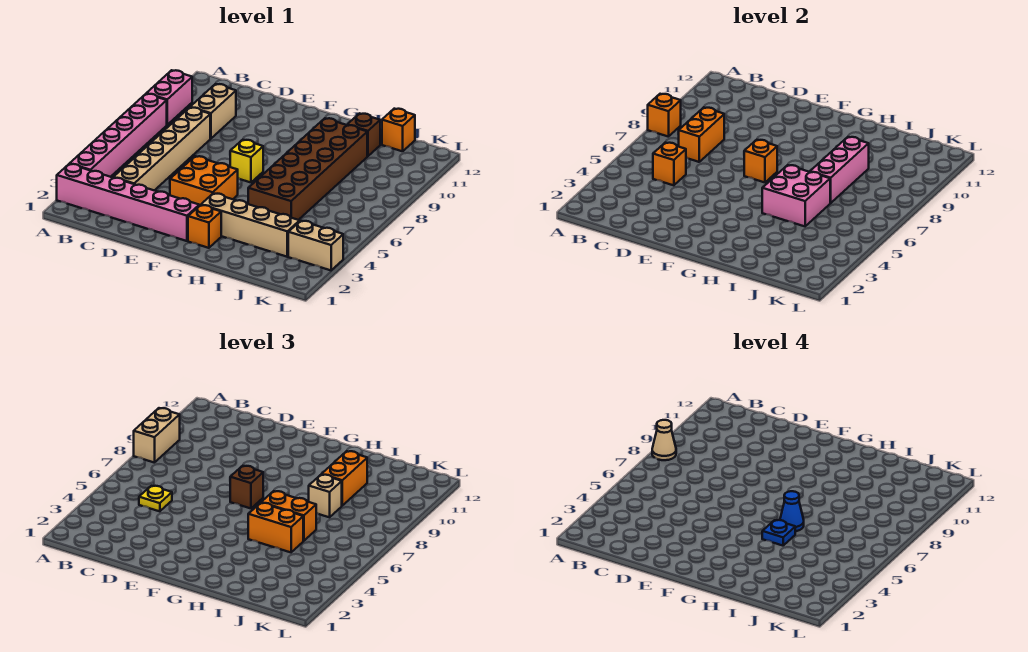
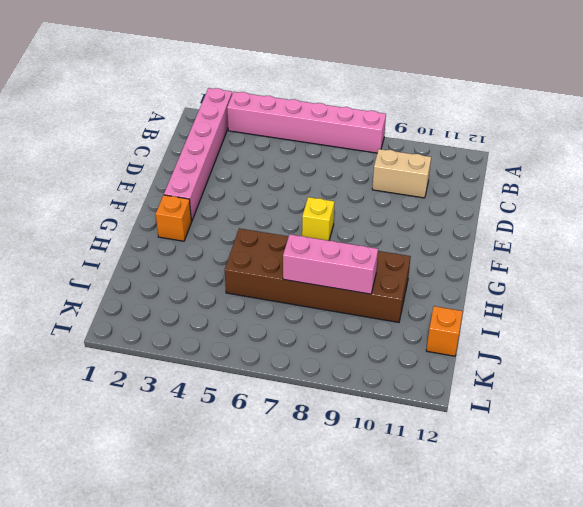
none -> pink brick A9:A10 level 1
none -> tan brick C3:C8 level 1
none -> orange brick E4:F5 level 1

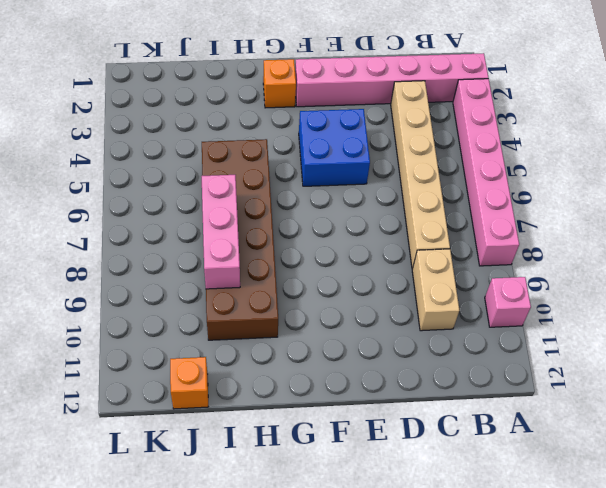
pink brick A10 level 1 -> pink brick A9:A10 level 1
blue brick E4:F5 level 1 -> orange brick E4:F5 level 1
none -> yellow brick F7 level 1
none -> tan brick G3:J3 level 1
none -> brown brick I11 level 1

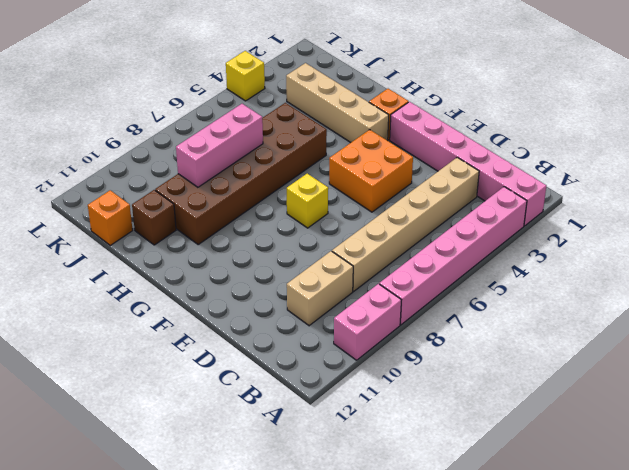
yellow brick L4 level 1 -> none
none -> tan brick K3:L3 level 1
none -> orange brick A8 level 2
none -> orange brick C5 level 2

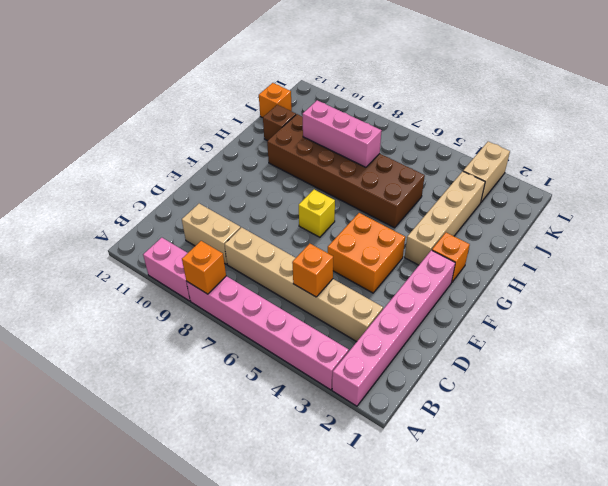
none -> orange brick C7:C8 level 2
none -> orange brick F7 level 2
none -> pink brick H5:I6 level 2

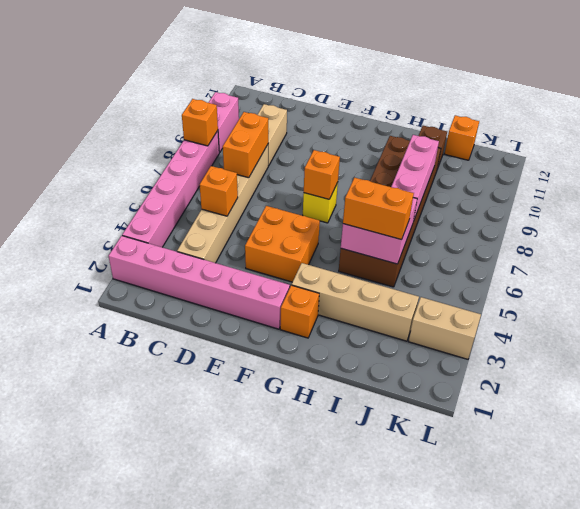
none -> tan brick A8:A9 level 3
none -> yellow plate C5 level 3
none -> brown brick F7 level 3

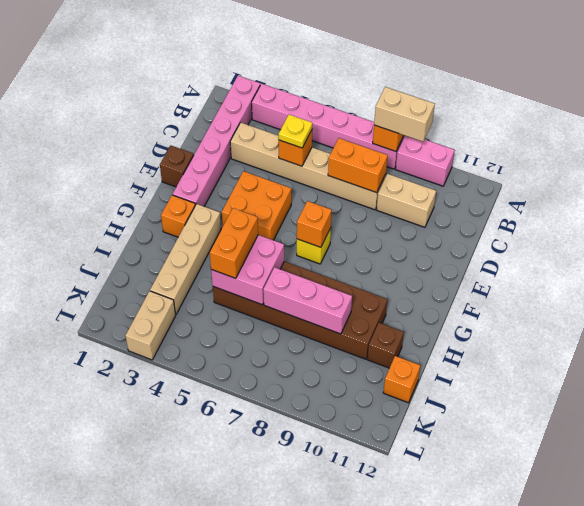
brown brick E1 level 1 -> brown brick F7 level 3
none -> orange brick H6:I6 level 3
none -> tan brick I8 level 3
none -> orange brick I9:I10 level 3

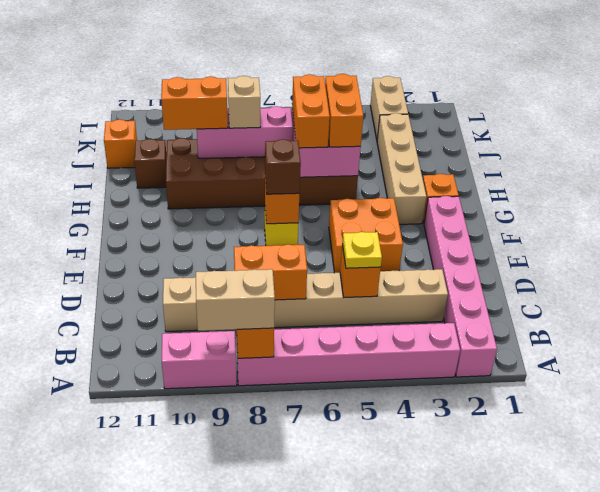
none -> tan cone A8 level 4
none -> blue plate H5 level 4
none -> blue cone H6 level 4

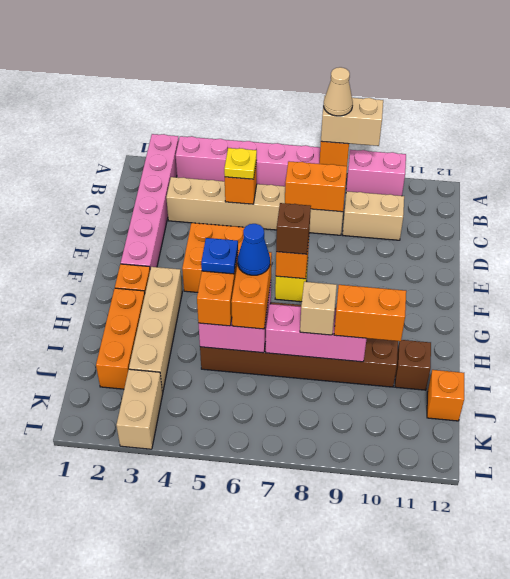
orange brick H2:J2 level 1 -> none

